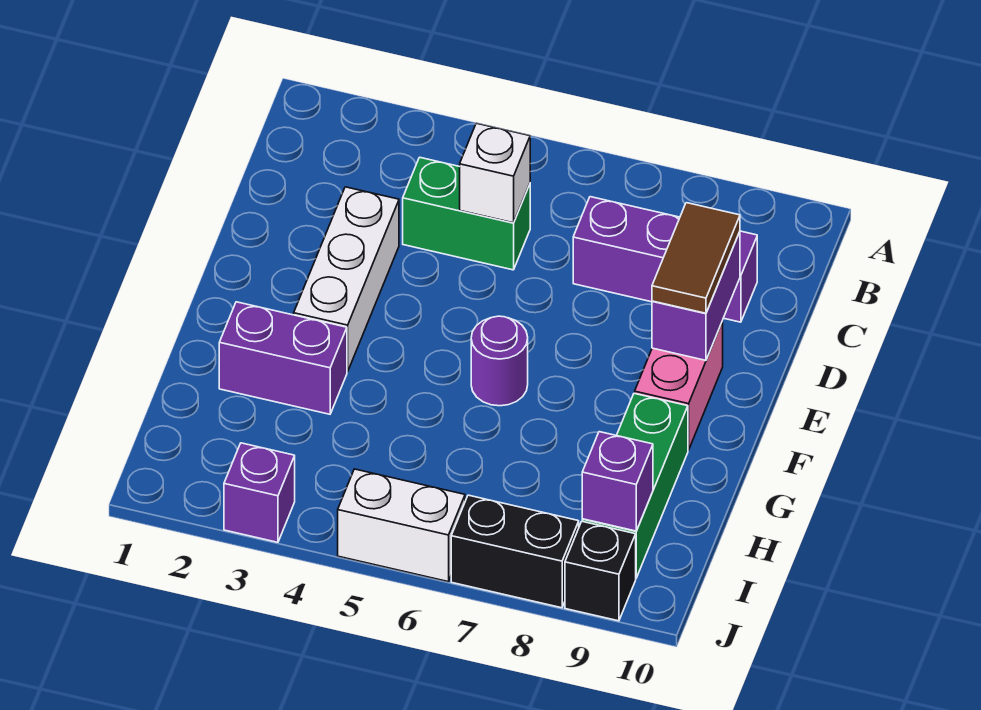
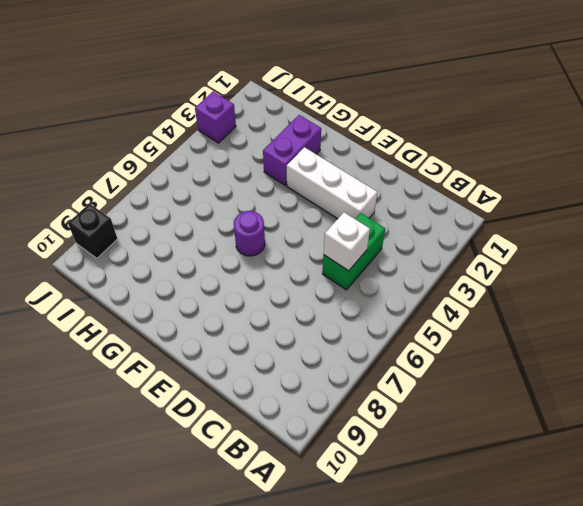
none -> purple brick C7:C9 level 1
none -> pink brick E9:F9 level 1
none -> green brick G9:I9 level 1

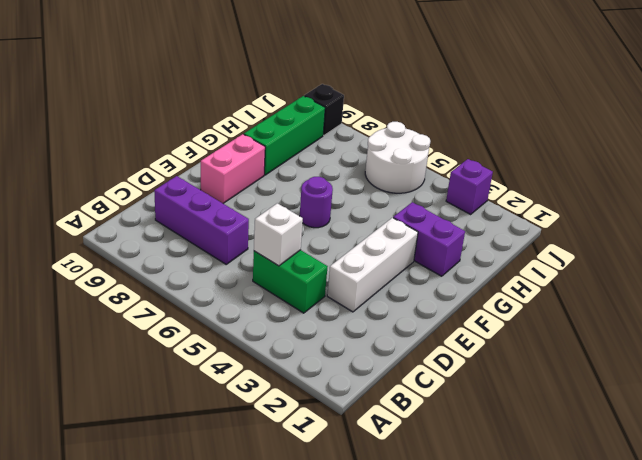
white round brick I5:J6 level 1 -> white brick J5:J6 level 1
none -> black brick J7:J8 level 1
none -> purple brick D9:E9 level 2
none -> purple brick I9 level 2

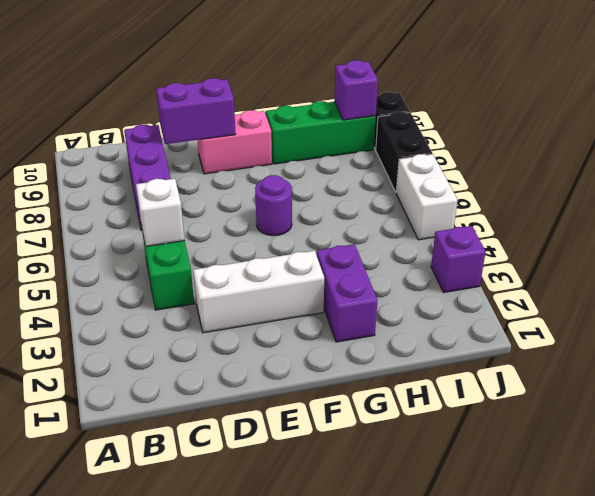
none -> brown tile D9:E9 level 3

